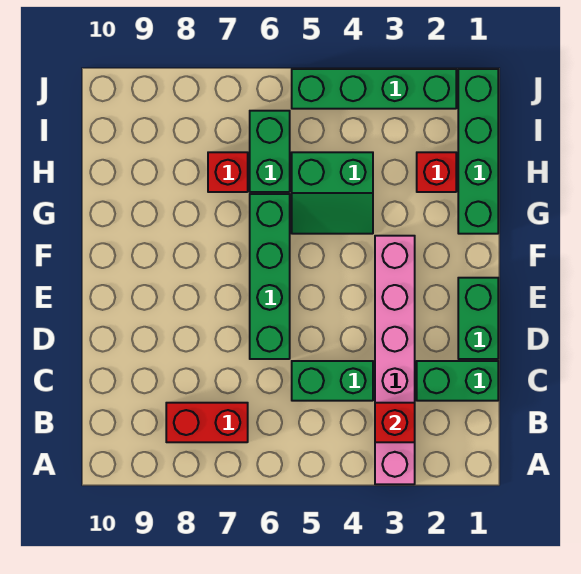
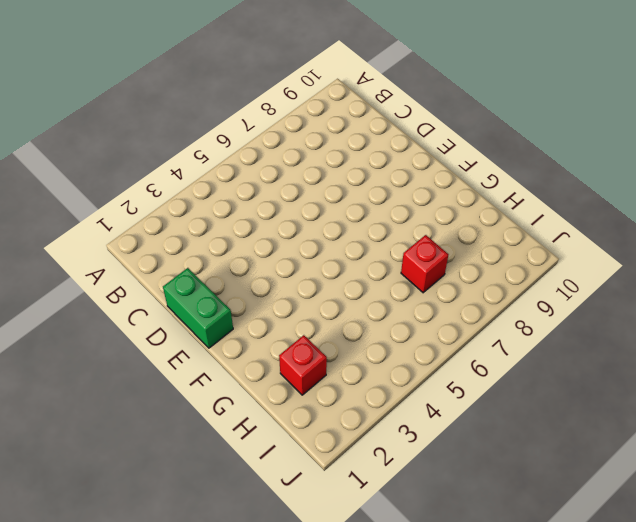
none -> pink brick A3:F3 level 1
none -> red brick B7:B8 level 1
none -> green brick C1:C2 level 1

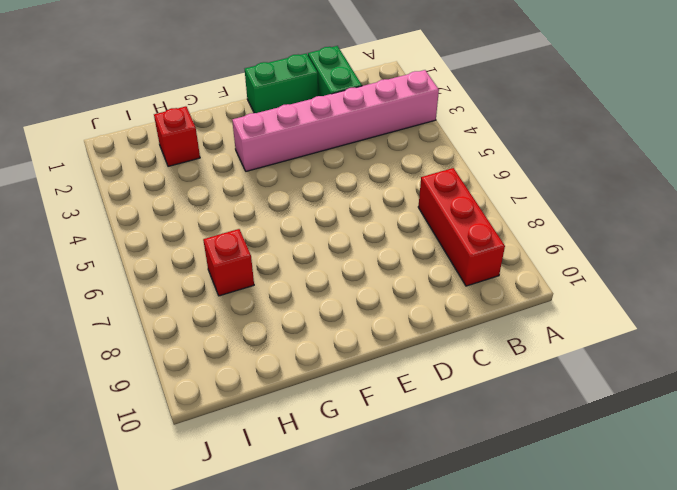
red brick B7:B9 level 1 -> red brick B7:B8 level 1
none -> green brick C4:C5 level 1
none -> green brick D6:G6 level 1
none -> green brick G1:J1 level 1

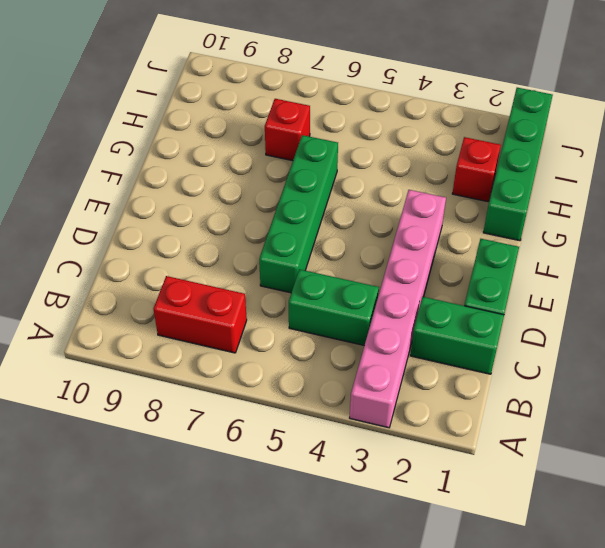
none -> green slope G4:H5 level 1 top H
none -> green brick H6:I6 level 1
none -> green brick J2:J5 level 1

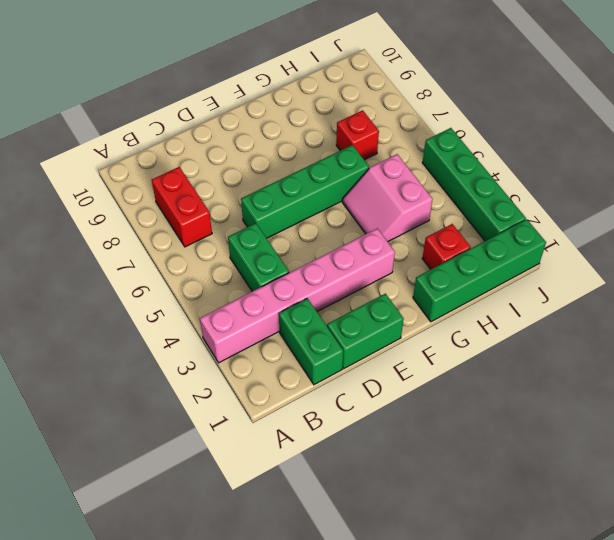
pink slope G4:H5 level 1 top H -> green slope G4:H5 level 1 top H
none -> green brick H6:I6 level 1
none -> red brick B3 level 2

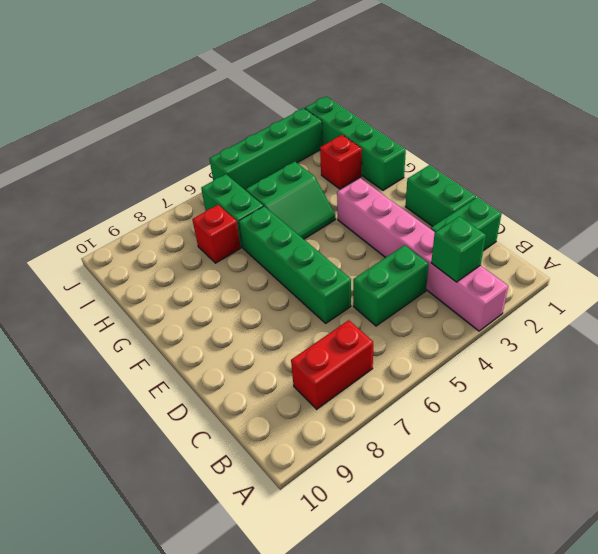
green brick B3 level 2 -> red brick B3 level 2

